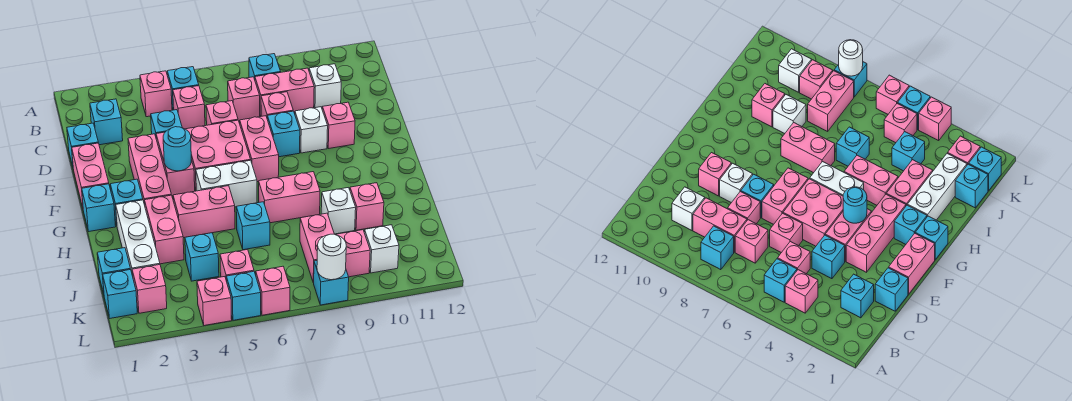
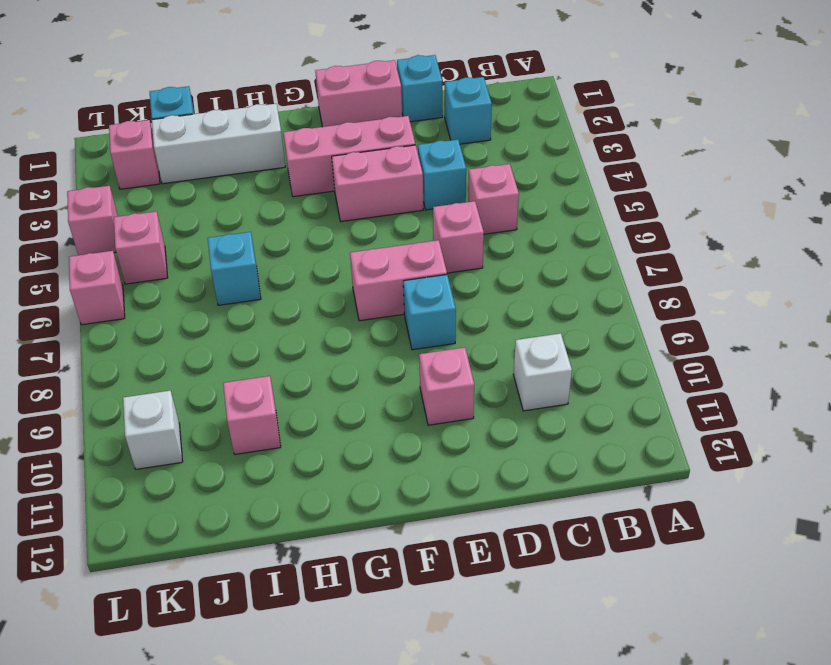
none -> pink brick B4 level 1
none -> cyan brick B5 level 1
none -> cyan brick B8 level 1
none -> pink brick C7 level 1

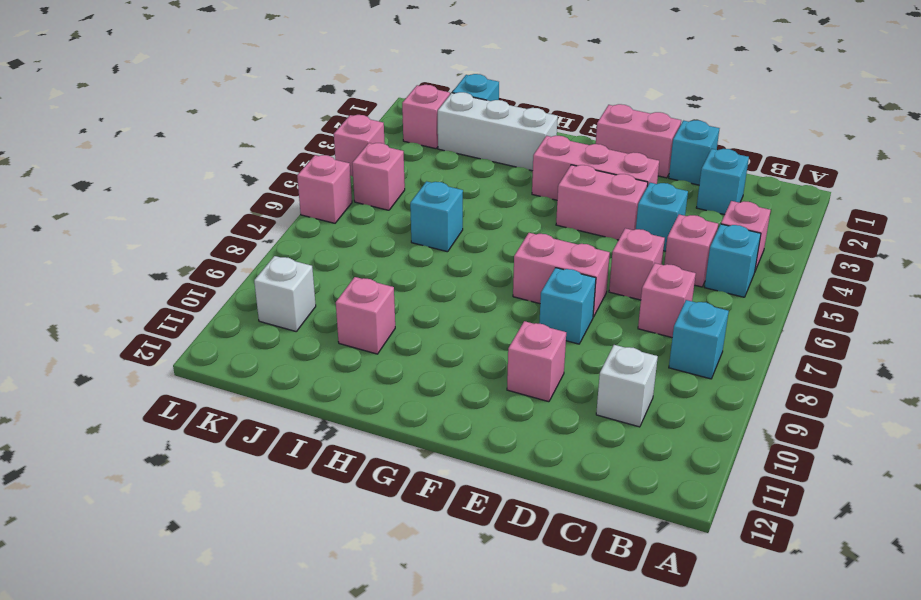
none -> pink brick C8:C9 level 1
none -> pink brick D8 level 1
none -> pink brick E5:F6 level 1
none -> white brick E9 level 1

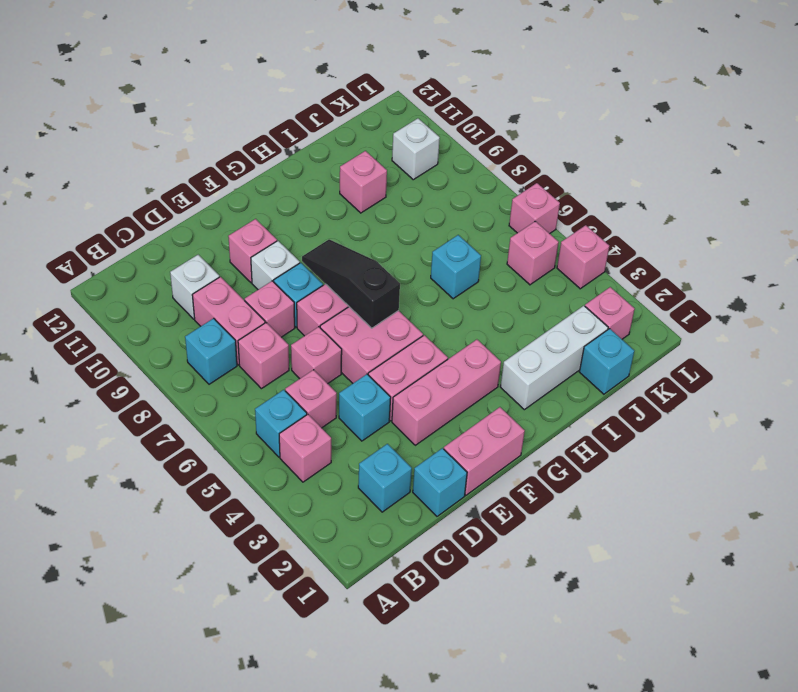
black slope F6:F8 level 2 top 6 -> none
none -> cyan brick G1 level 1
none -> cyan brick G2 level 1
none -> white brick G5:G6 level 1
none -> pink brick H3:I3 level 1

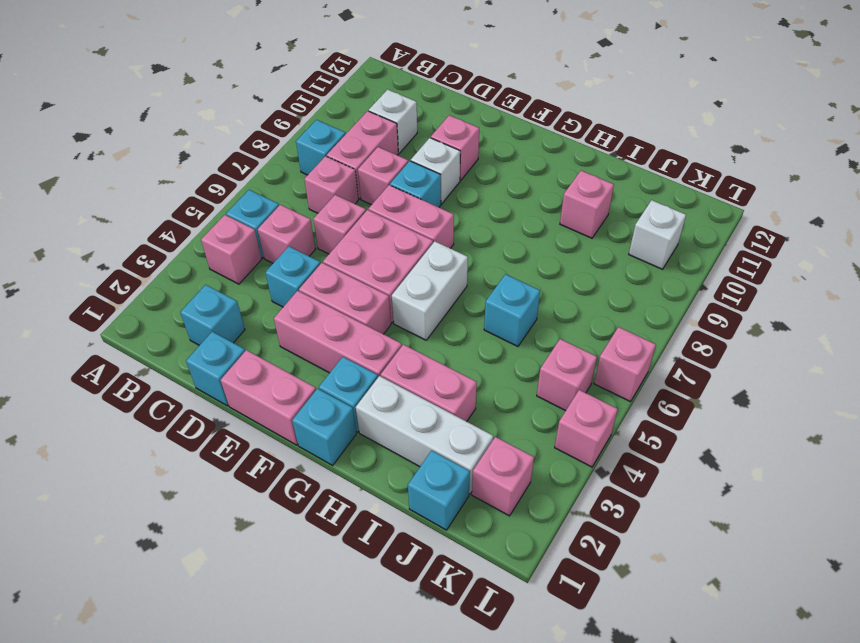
none -> pink brick H4:H5 level 1
none -> pink brick H7:H8 level 1
none -> white brick I9 level 1
none -> cyan brick J4 level 1

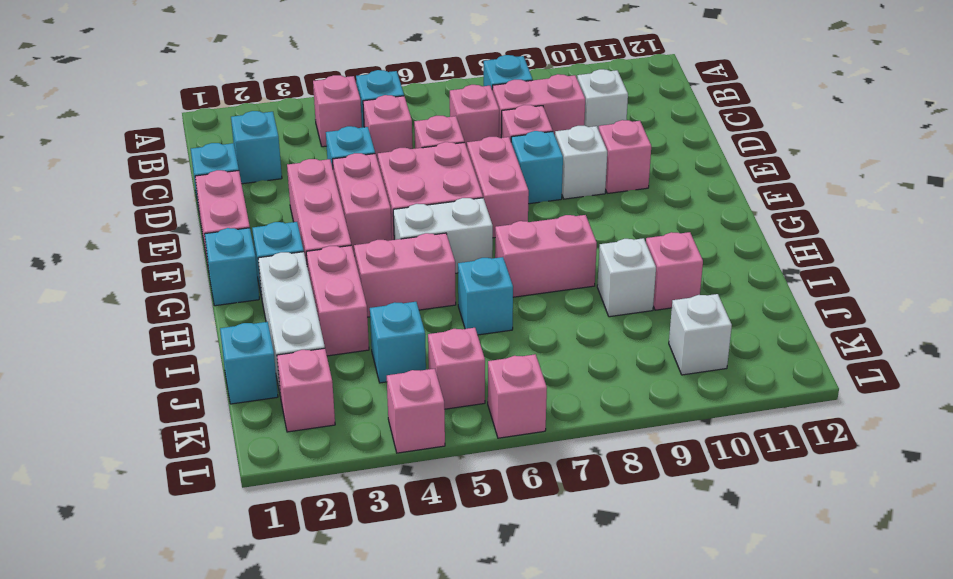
none -> pink brick J8:K8 level 1
none -> cyan brick K1 level 1
none -> pink brick K9 level 1
none -> cyan brick L5 level 1

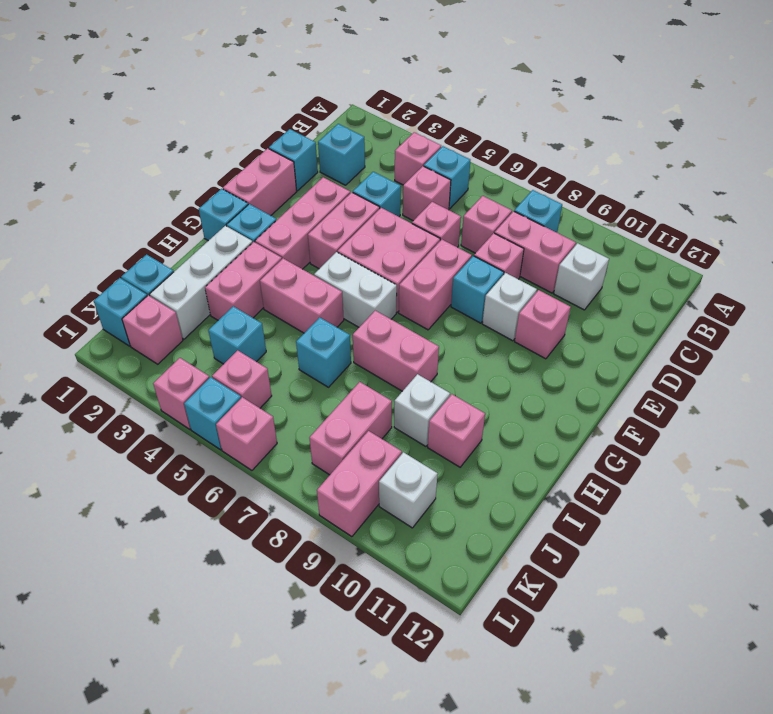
pink brick K9:L9 level 1 -> pink brick K9 level 1
none -> cyan brick L8 level 1
none -> cyan round brick F4 level 2
none -> white round brick L8 level 2

